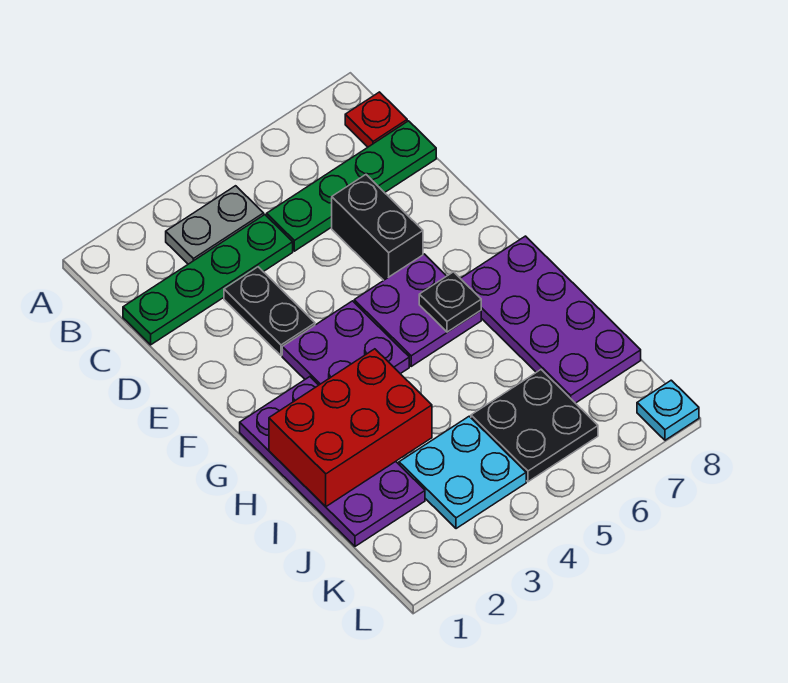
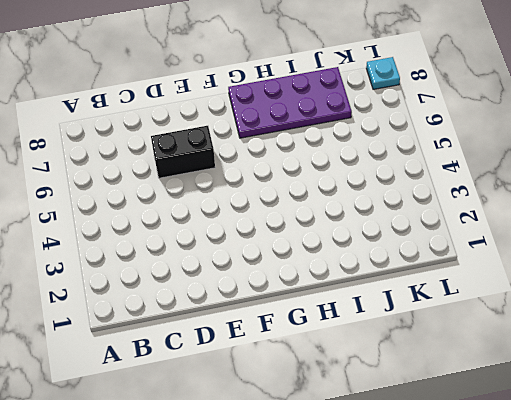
none -> grey plate B3:B4 level 1
none -> red plate B8 level 1
none -> green plate C1:C4 level 1

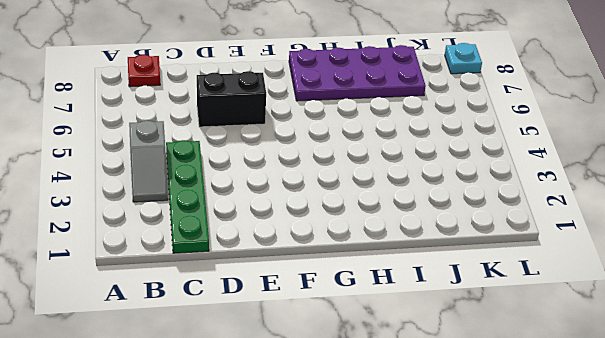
grey slope B3:B4 level 1 top 4 -> grey plate B3:B4 level 1
none -> green plate C5:C8 level 1
none -> black plate D3:E3 level 1
none -> purple plate F3:G4 level 1

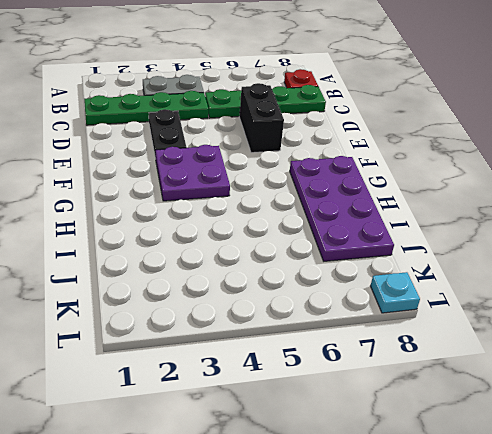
none -> purple plate F5:G6 level 1
none -> purple plate G1:J2 level 1
none -> cyan plate J3:K4 level 1

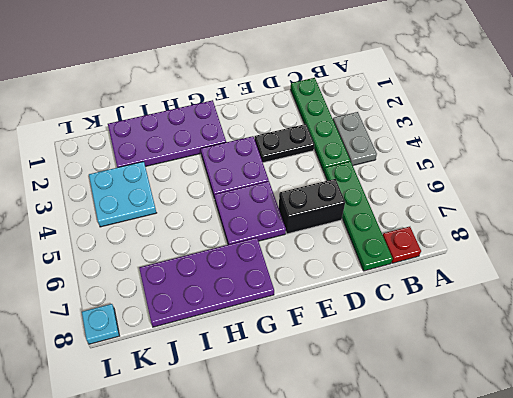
none -> black plate J5:K6 level 1
none -> black plate G6 level 2
none -> red brick H1:I3 level 2

